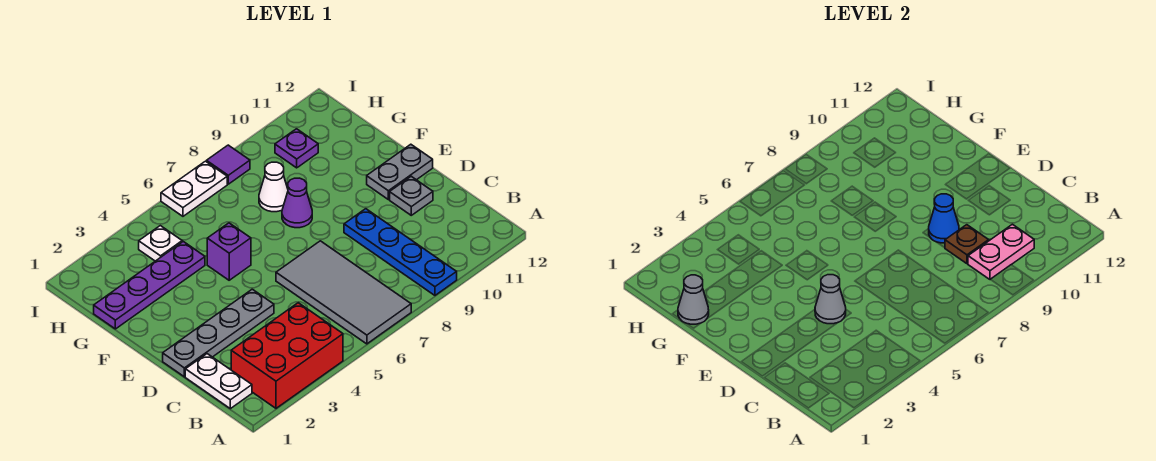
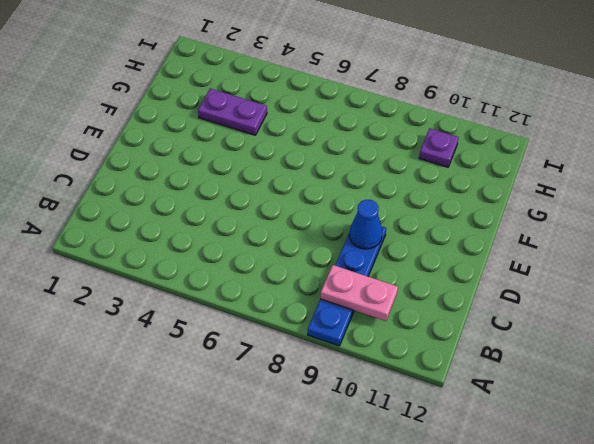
purple plate G3:G4 level 1 -> purple plate G1:G4 level 1
none -> red brick A2:B4 level 1
none -> grey tile A6:D7 level 1
none -> white plate B1:C1 level 1

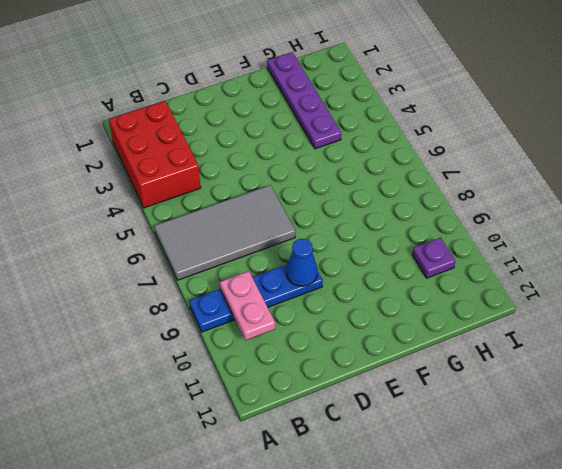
none -> white plate B1:C1 level 1
none -> grey plate D1:D4 level 1
none -> grey plate D11 level 1

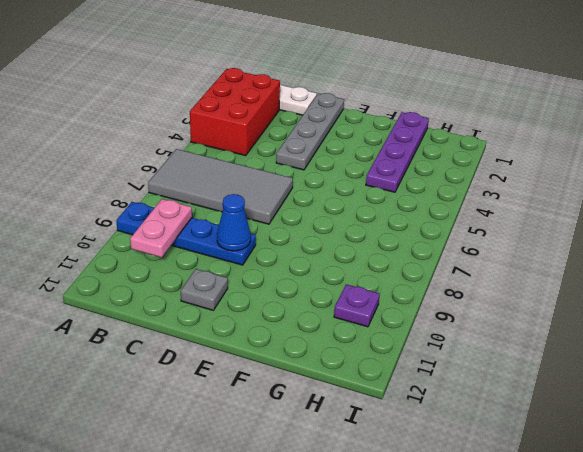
none -> grey plate E11:E12 level 1
none -> purple brick F5 level 1
none -> purple cone F8 level 1

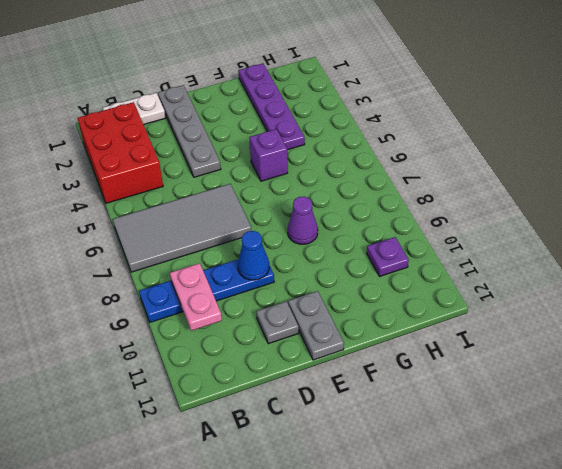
none -> white cone G8 level 1
none -> white plate H4 level 1
none -> white plate I6:I7 level 1

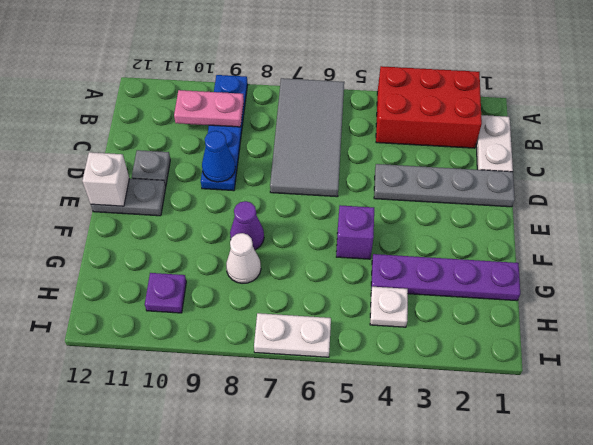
white brick E12 level 2 -> none
none -> purple tile I8 level 1
none -> brown plate C9 level 2
none -> grey cone D4 level 2

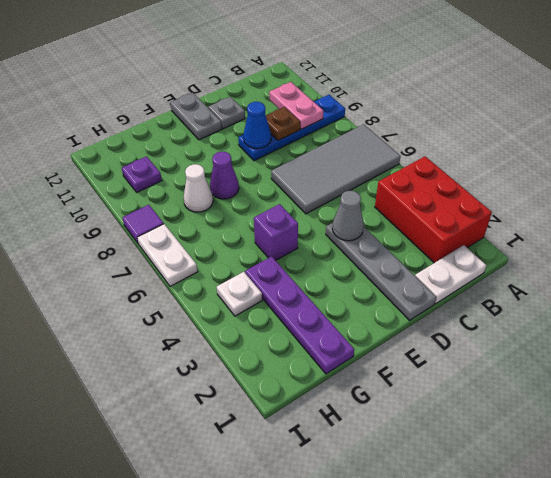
none -> grey cone G1 level 2

